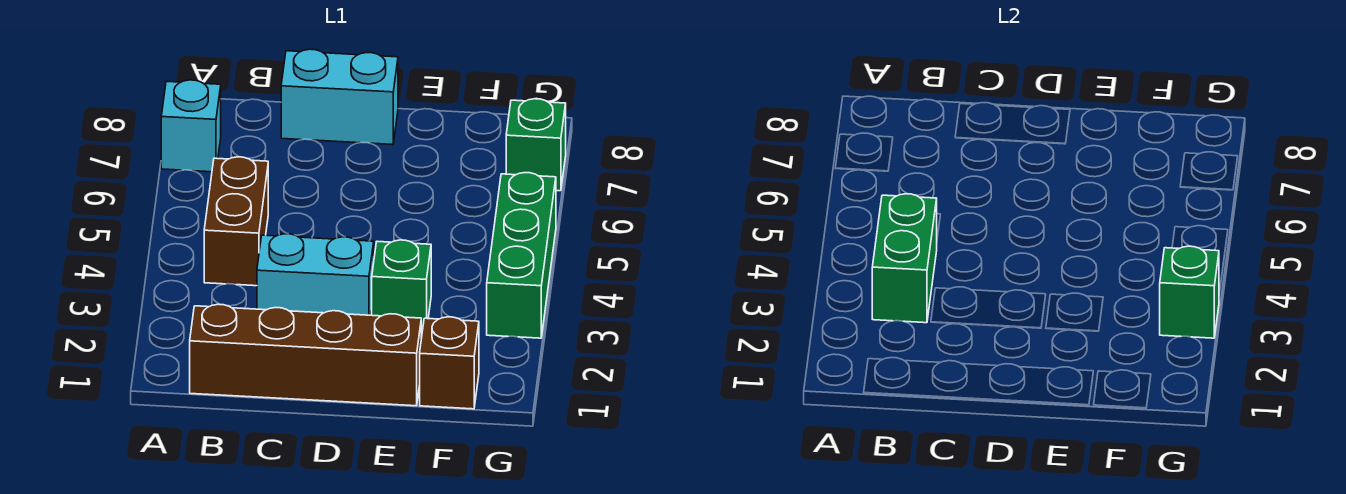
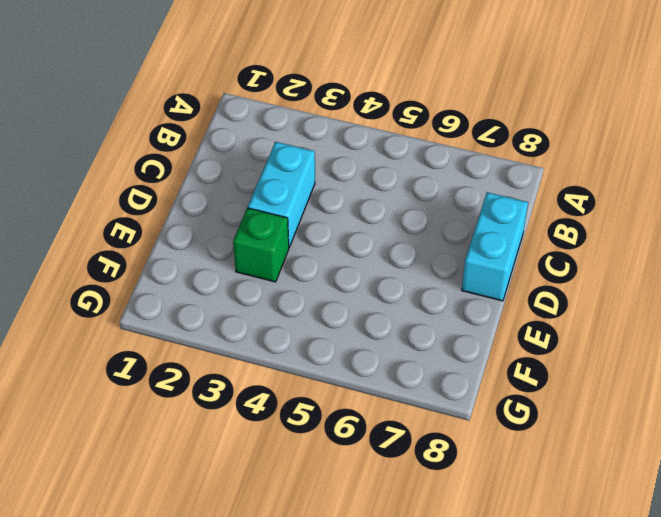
none -> cyan brick A7 level 1
none -> brown brick B1:E1 level 1

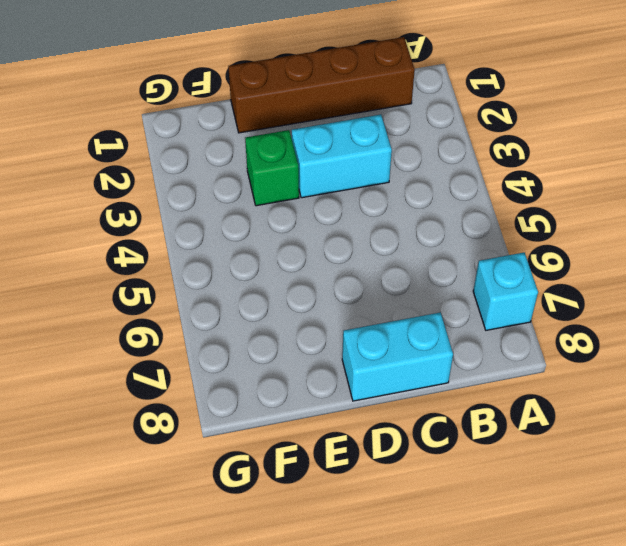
none -> brown brick B4:B5 level 1
none -> brown brick F1 level 1

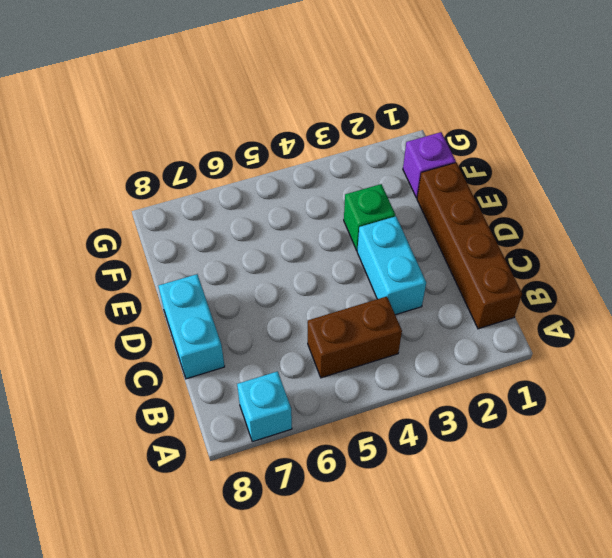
purple brick F1 level 1 -> brown brick F1 level 1
none -> green brick G3:G5 level 1
none -> green brick G7 level 1

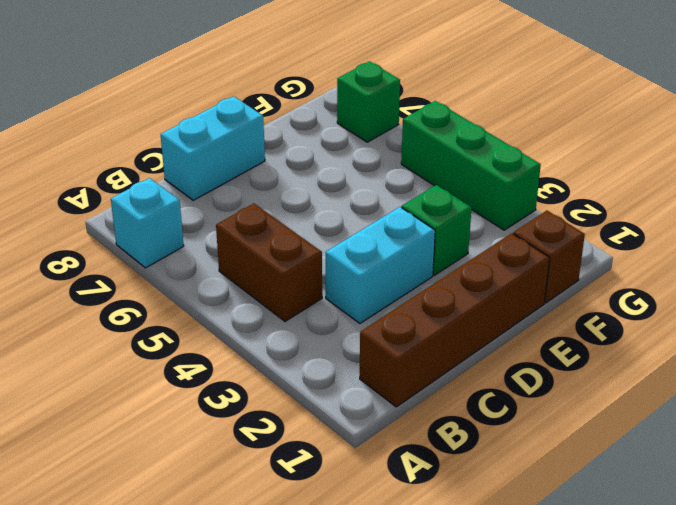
none -> green brick B3:B4 level 2
none -> green brick G3 level 2

